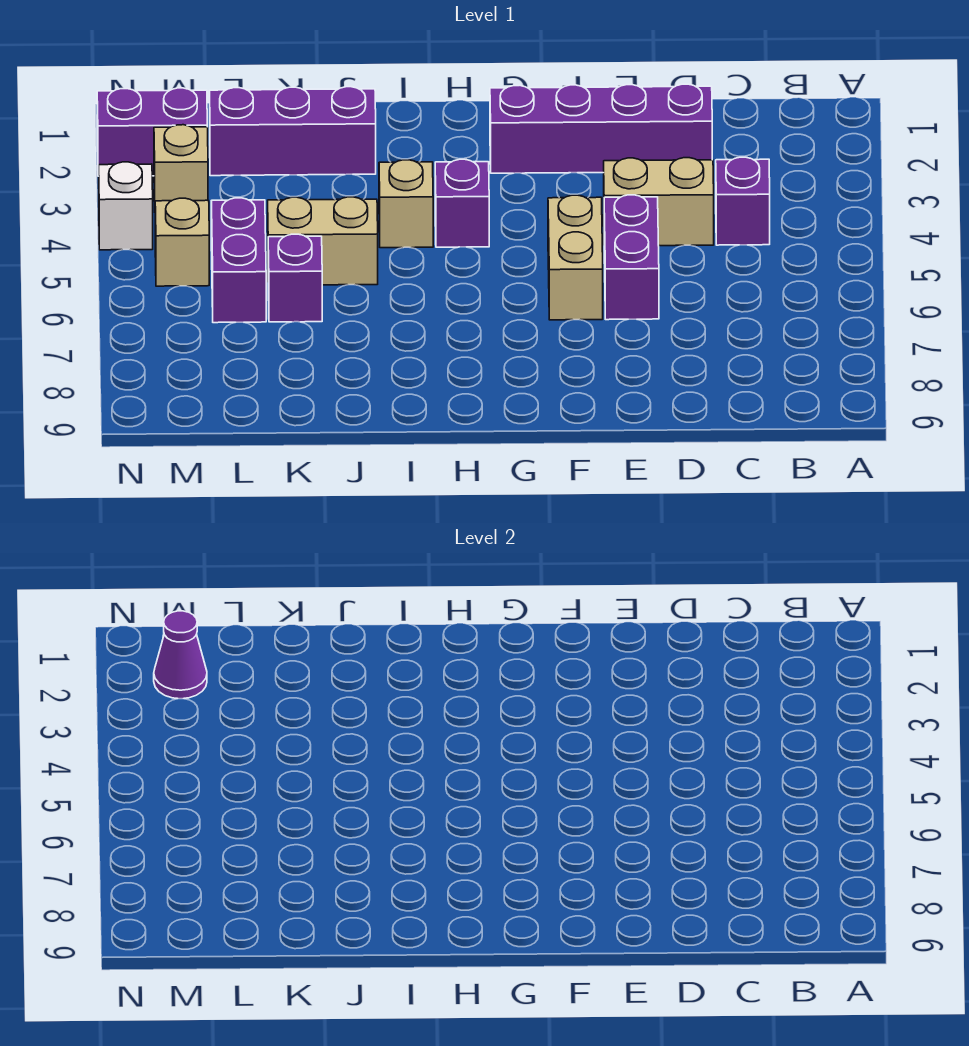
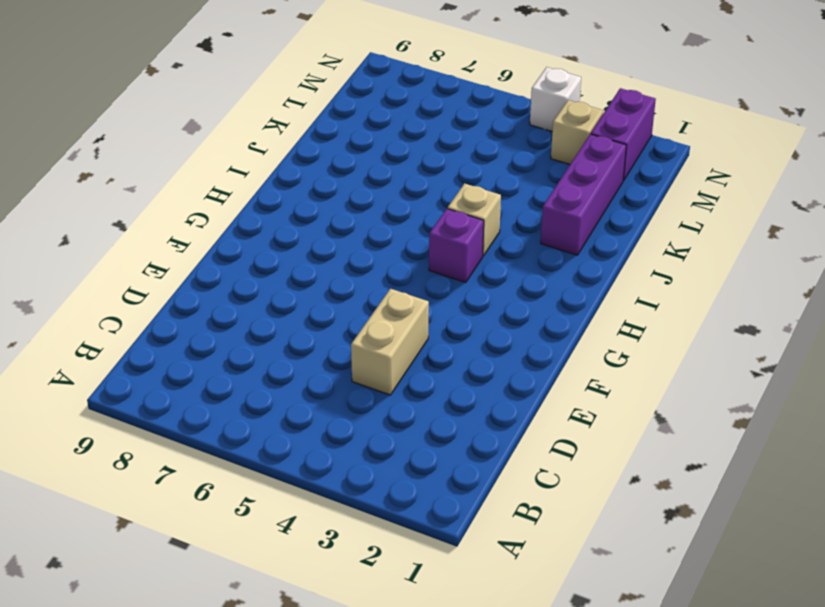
none -> purple brick C4 level 1
none -> purple brick D2:G2 level 1
none -> purple brick E5:E6 level 1

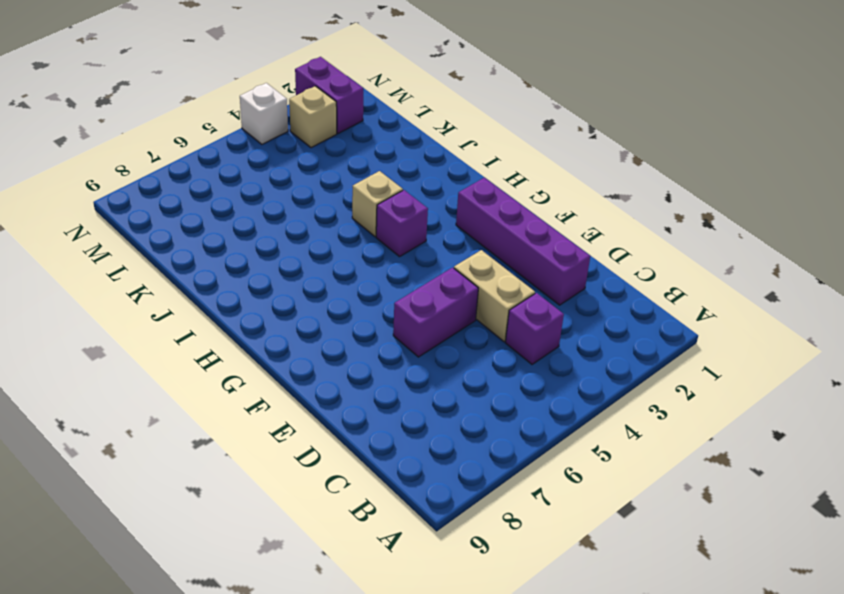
none -> tan brick F5:F6 level 1
none -> purple brick J2:L2 level 1
none -> tan brick J5:K5 level 1

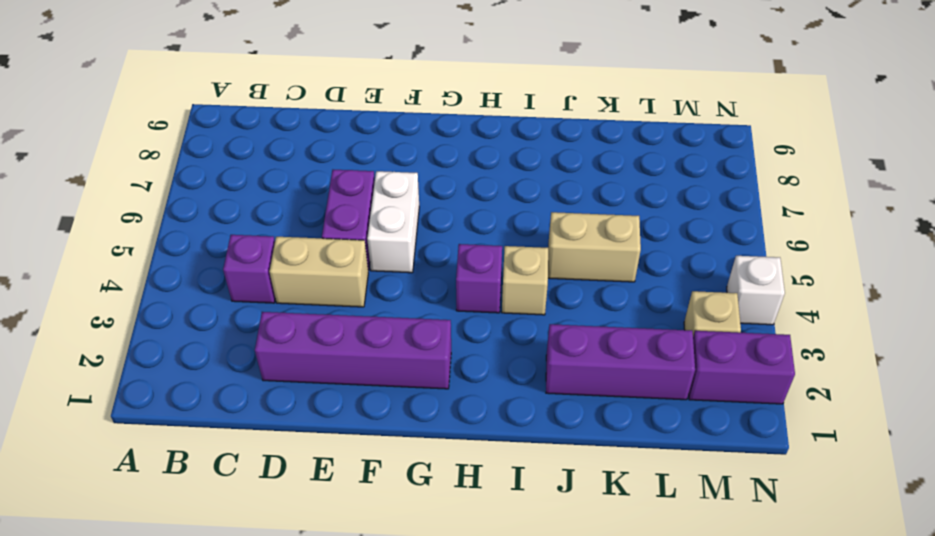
white brick F5:F6 level 1 -> tan brick F5:F6 level 1
none -> purple brick K6 level 1
none -> purple brick L5:L6 level 1
none -> tan brick M5 level 1

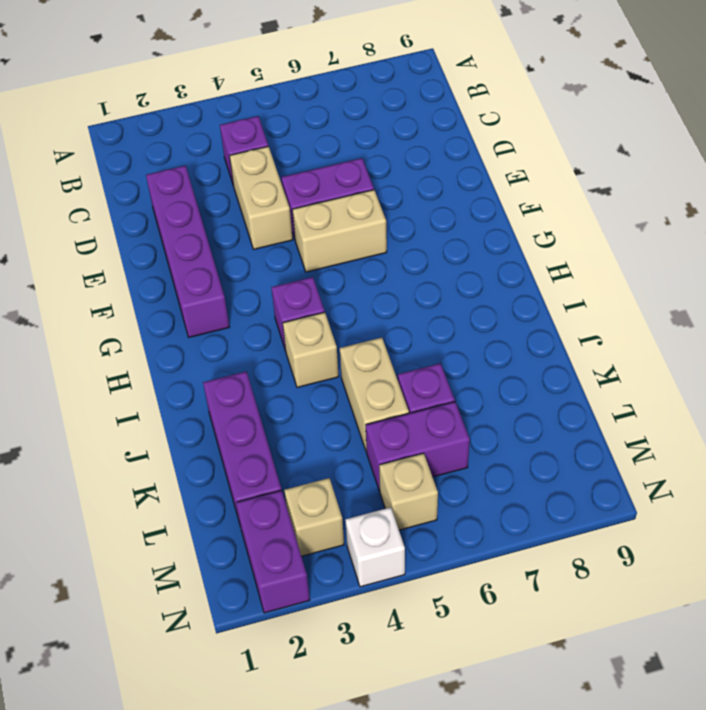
none -> purple cone M2 level 2

